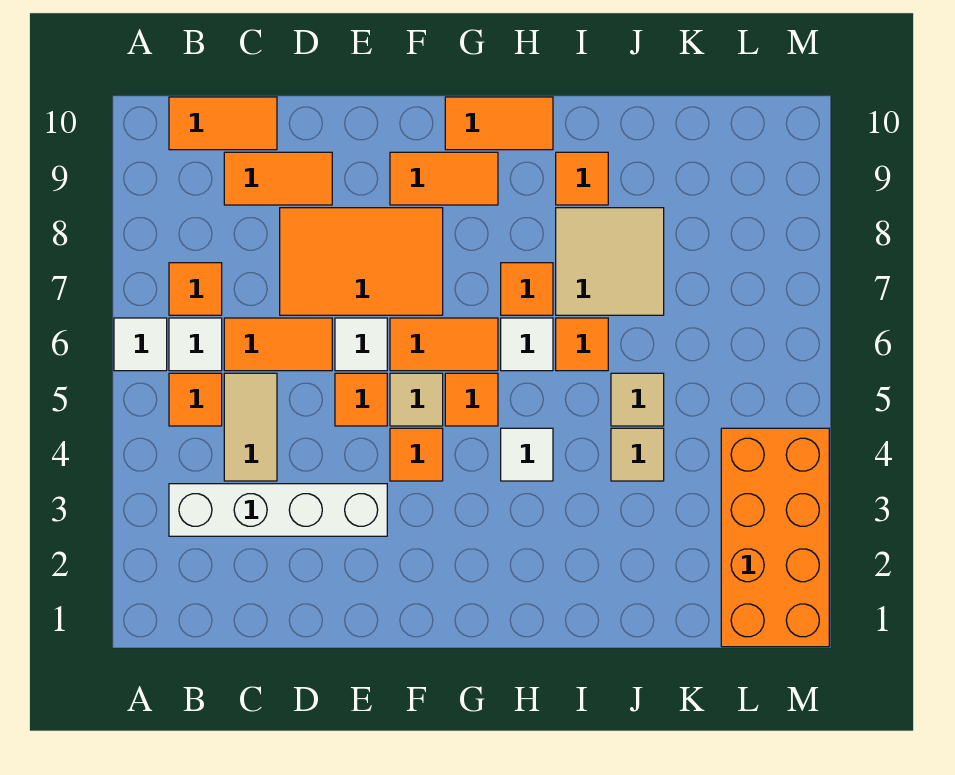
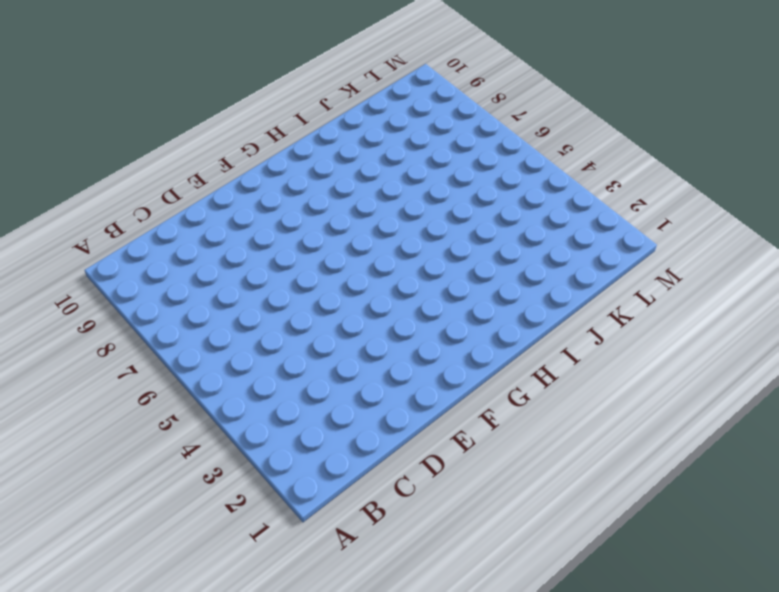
none -> white tile A6 level 1
none -> white brick B3:E3 level 1
none -> orange tile B5 level 1

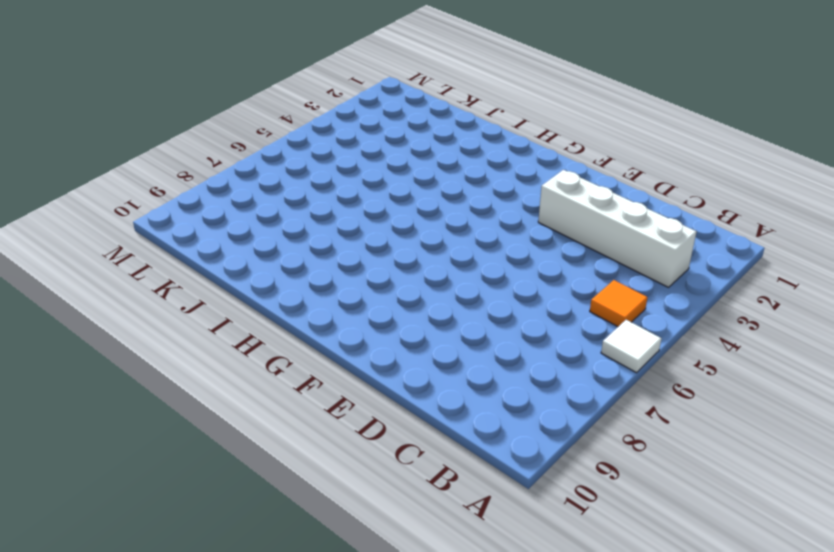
none -> white tile B6 level 1
none -> orange tile B7 level 1
none -> orange tile B10:C10 level 1

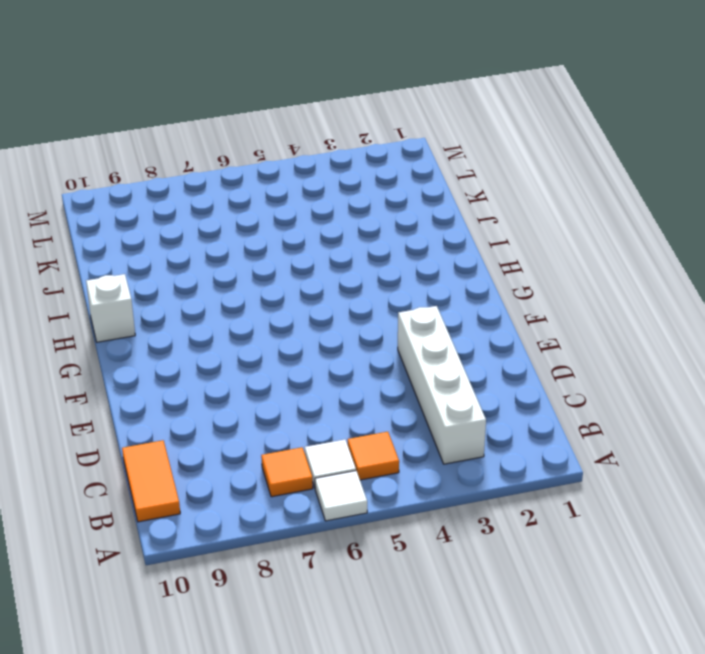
white brick H10 level 1 -> orange tile G10:H10 level 1
none -> tan tile C4:C5 level 1
none -> orange tile C6:D6 level 1
none -> orange tile C9:D9 level 1

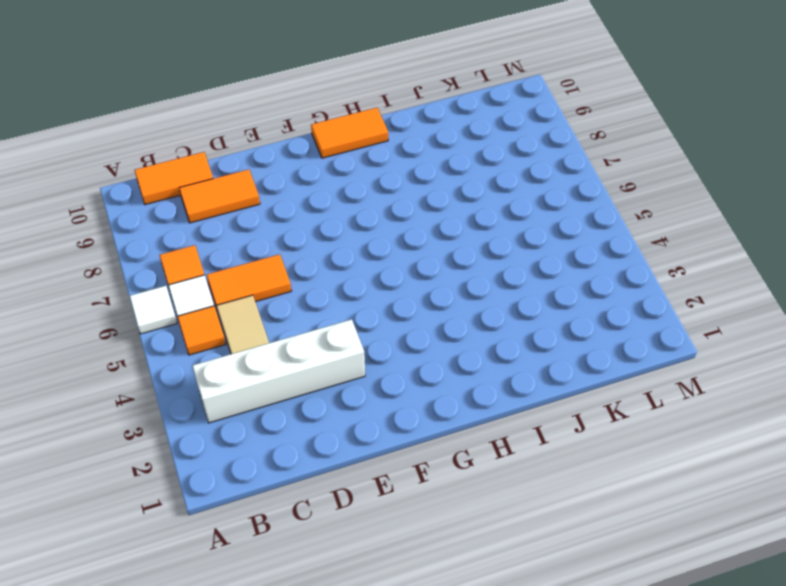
none -> orange tile D7:F8 level 1
none -> orange tile E5 level 1
none -> white tile E6 level 1

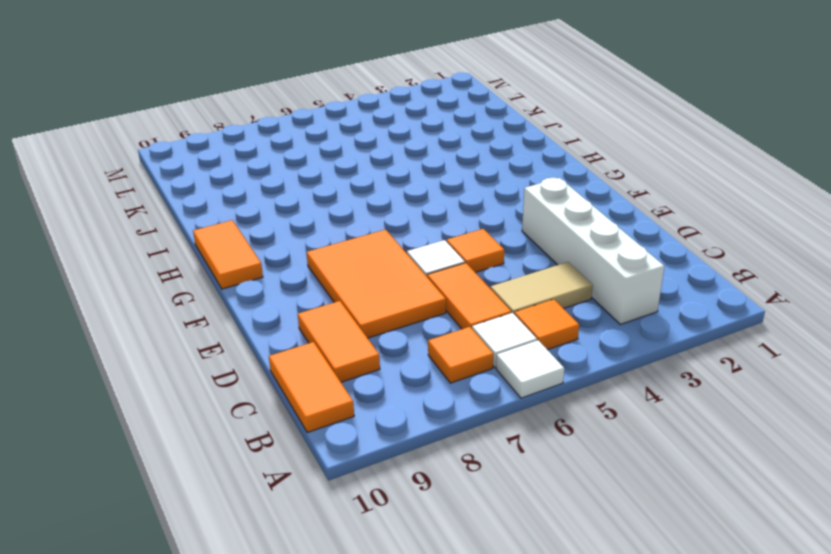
none -> orange tile F4 level 1
none -> tan tile F5 level 1
none -> orange tile F6:G6 level 1

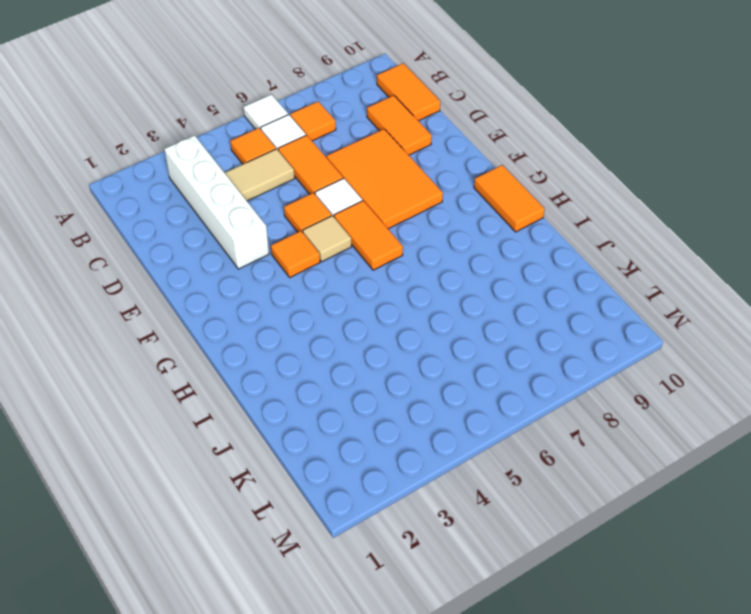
none -> orange tile F9:G9 level 1
none -> orange tile G5 level 1
none -> white tile H4 level 1

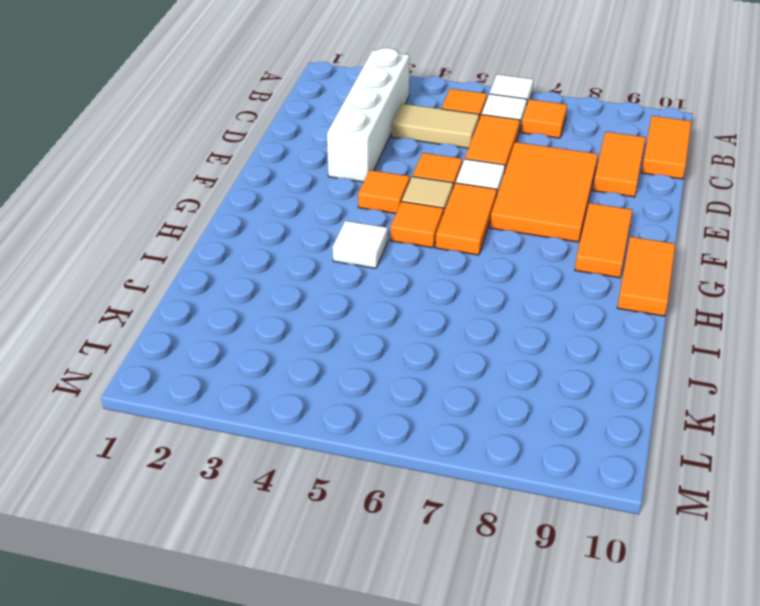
none -> white tile H6 level 1
none -> orange tile H7 level 1
none -> orange tile I6 level 1

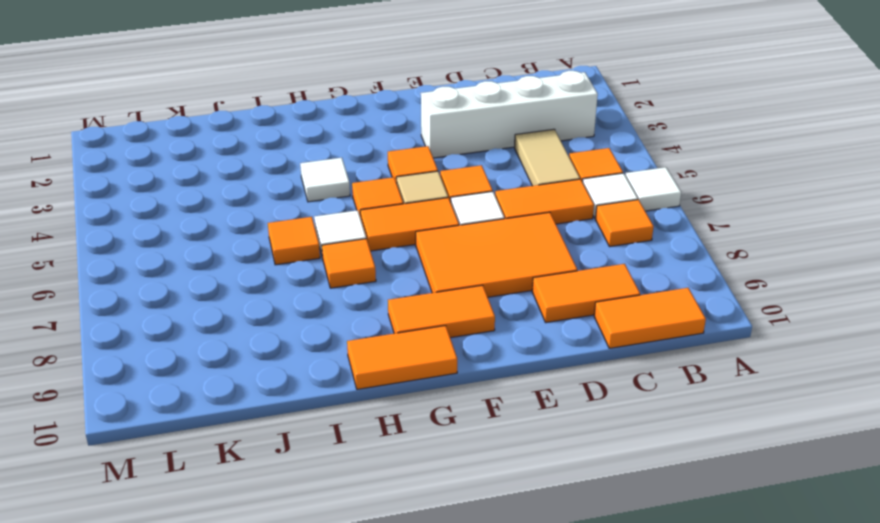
none -> tan tile I7:J8 level 1
none -> orange tile I9 level 1
none -> tan tile J4 level 1

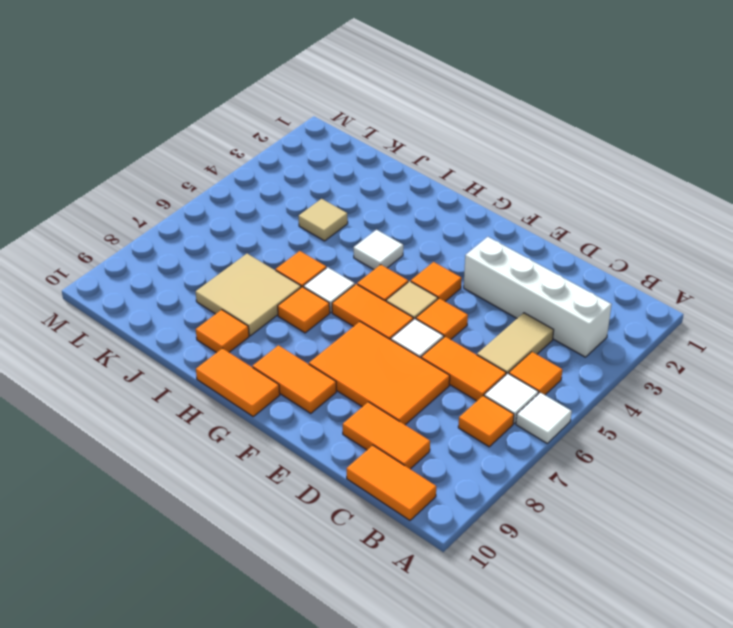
none -> tan tile J5 level 1
none -> orange brick L1:M4 level 1

